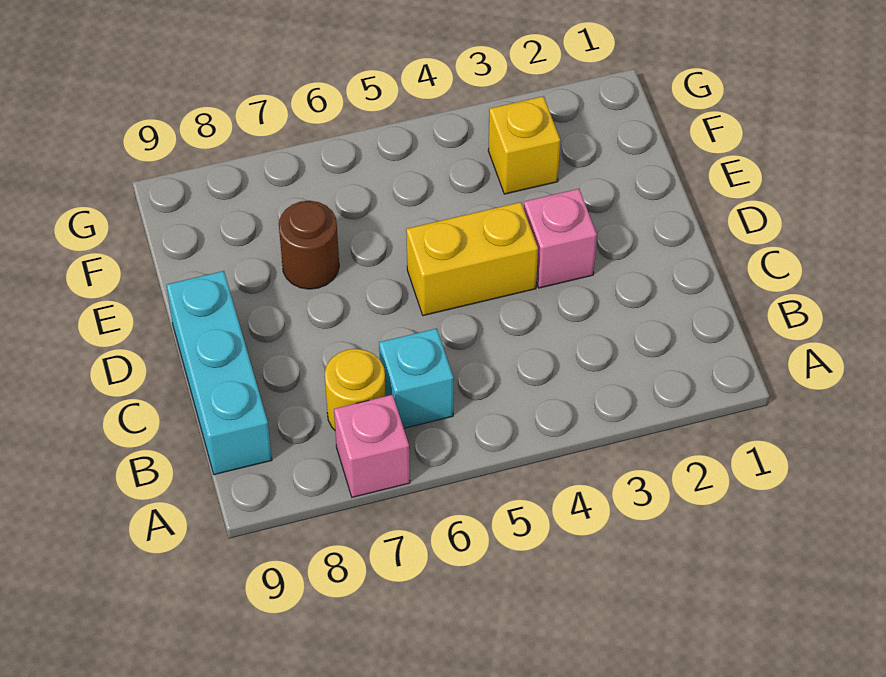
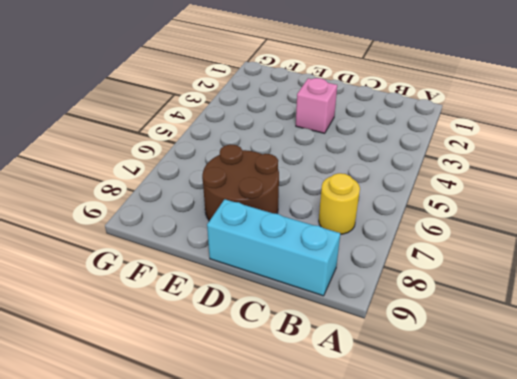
brown round brick D7:E8 level 1 -> brown round brick E7 level 1
none -> pink brick A7 level 1
none -> cyan brick B6 level 1

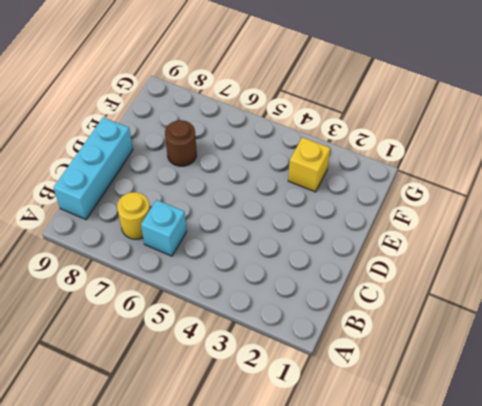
none -> pink brick A7 level 1
none -> pink brick D3 level 1

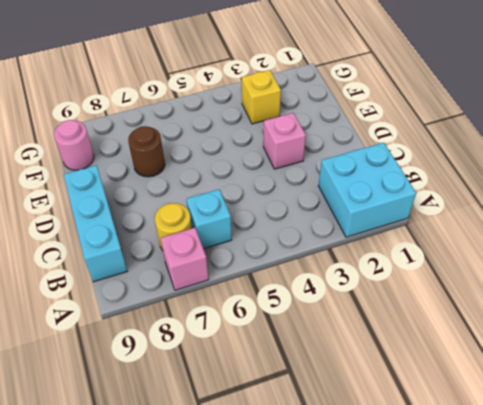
cyan brick A1:B2 level 1 -> none
pink round brick F9 level 1 -> none
none -> yellow brick D4:D5 level 1

